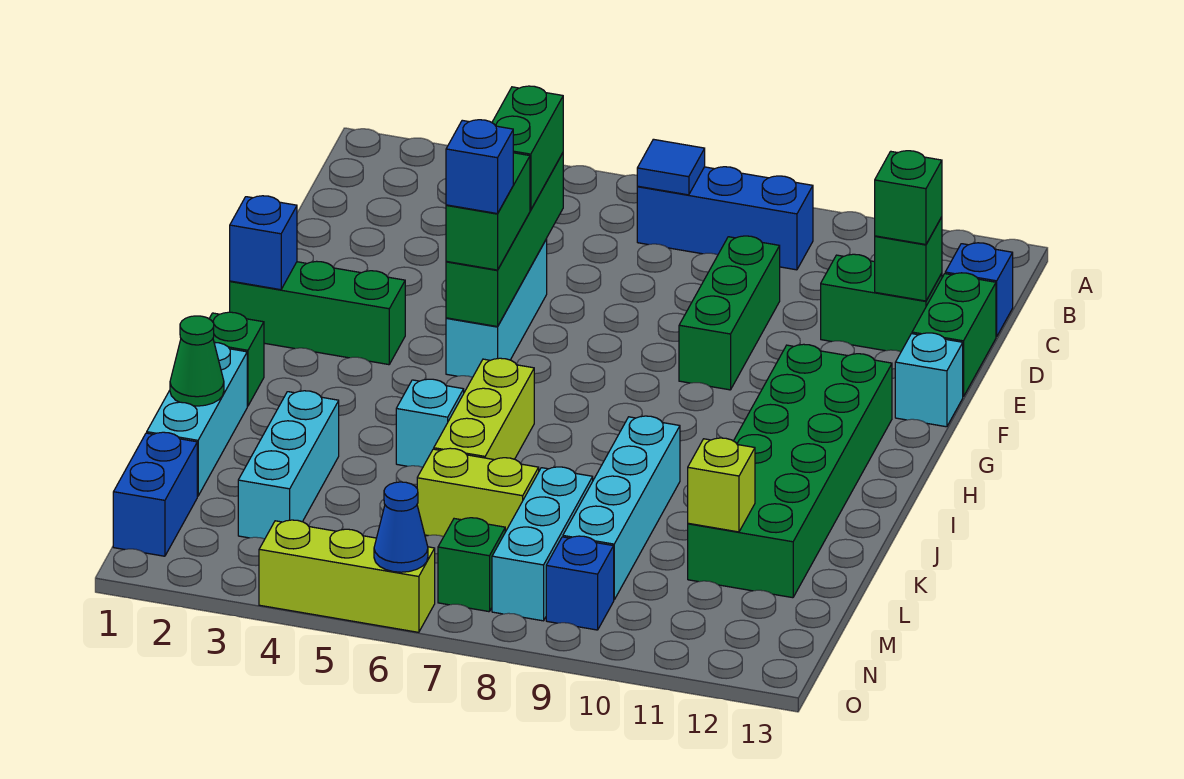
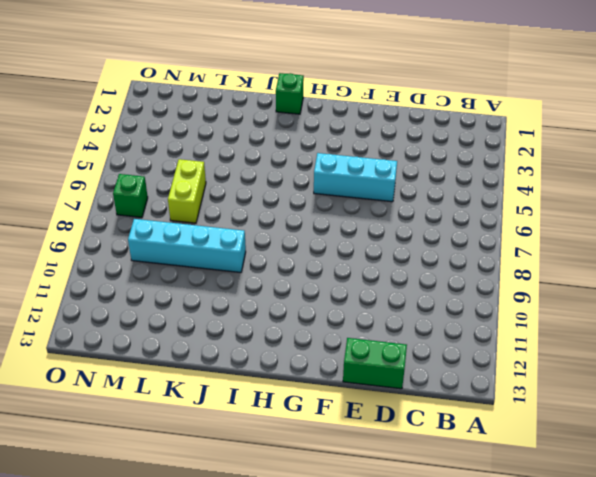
none -> blue brick B7:B9 level 1
none -> blue brick C13 level 1
none -> green brick D9:F9 level 1
none -> green brick D11:D12 level 1

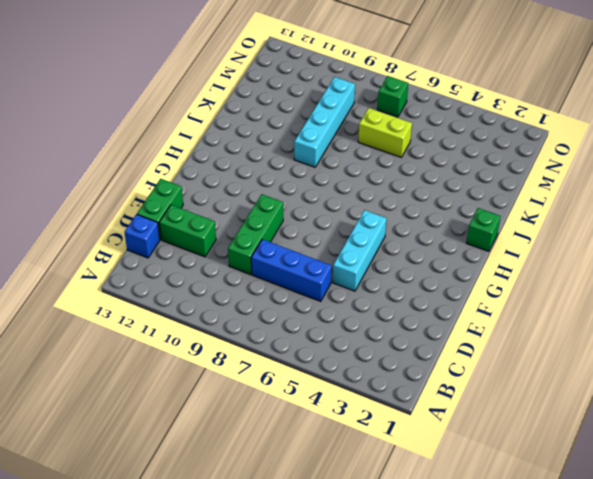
blue brick D6:D8 level 1 -> blue brick B7:B9 level 1
none -> cyan brick F13 level 1
none -> green brick G1:G3 level 1
none -> green brick G11:L12 level 1
none -> lime brick I6:K6 level 1

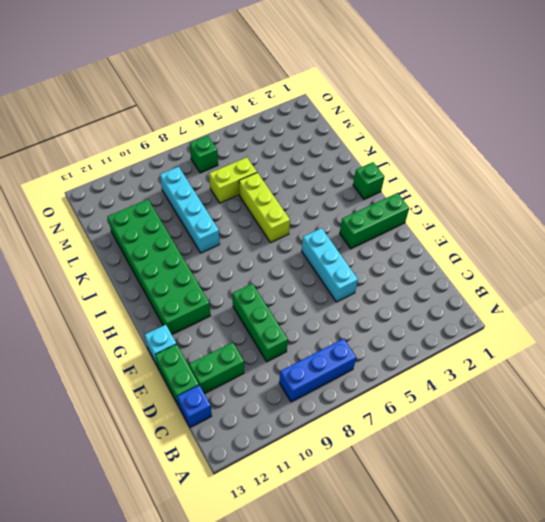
none -> cyan brick J1:L1 level 1
none -> cyan brick J5 level 1
none -> cyan brick K3:M3 level 1
none -> cyan brick L8:N8 level 1

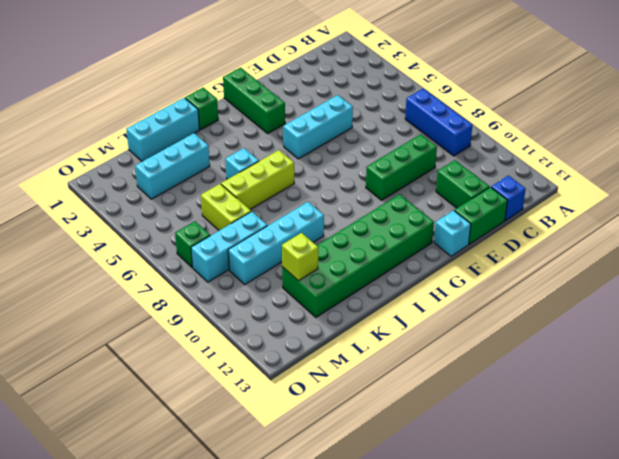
none -> blue brick M1:N1 level 1
none -> blue brick N9 level 1
none -> lime brick O4:O6 level 1
none -> blue tile B7 level 2

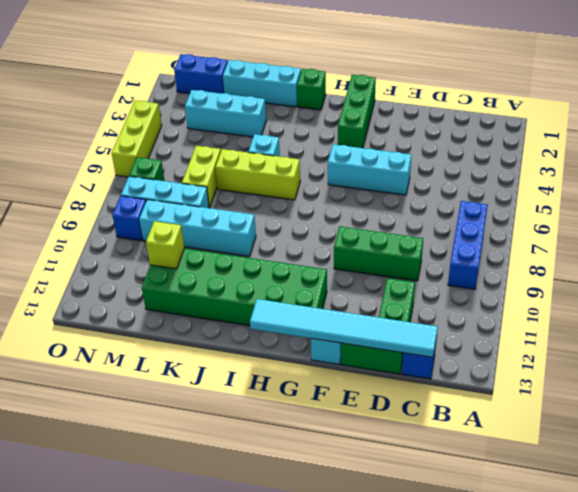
cyan tile C13:H13 level 2 -> none
none -> blue tile B7 level 2
none -> green brick D5:G5 level 2
none -> green brick D12 level 2
none -> blue brick G1 level 2

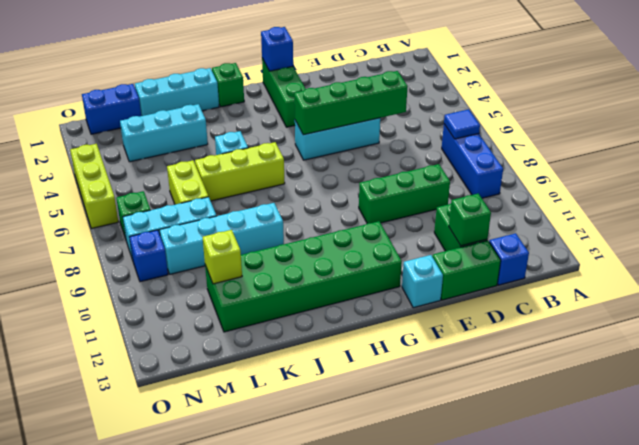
none -> green cone K1 level 2
none -> blue cone O6 level 2
none -> green brick D5:E5 level 3
none -> green brick D12 level 3

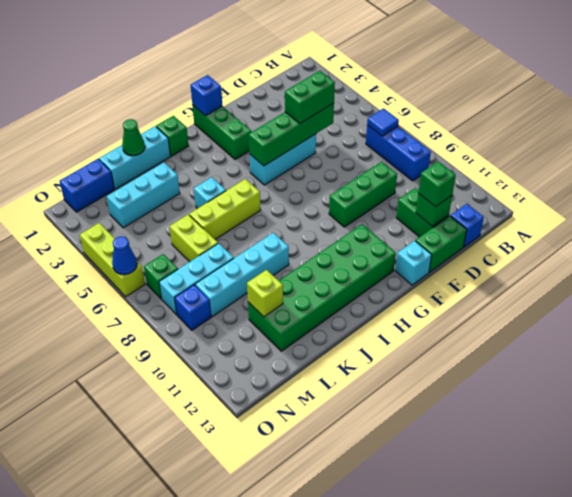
none -> green brick F5:G5 level 3
none -> blue brick G5 level 4

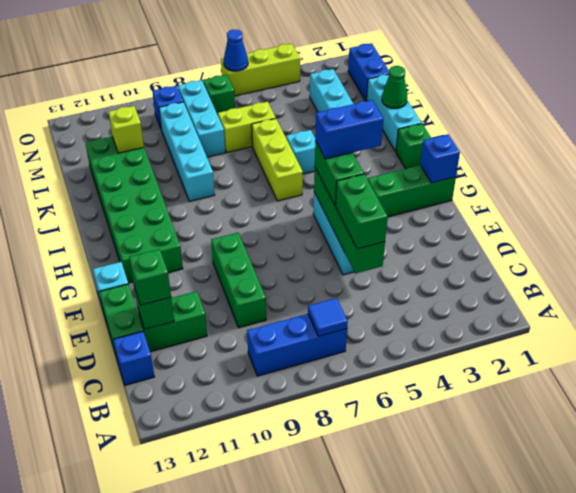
blue brick G4:G5 level 4 -> blue brick G5 level 4

